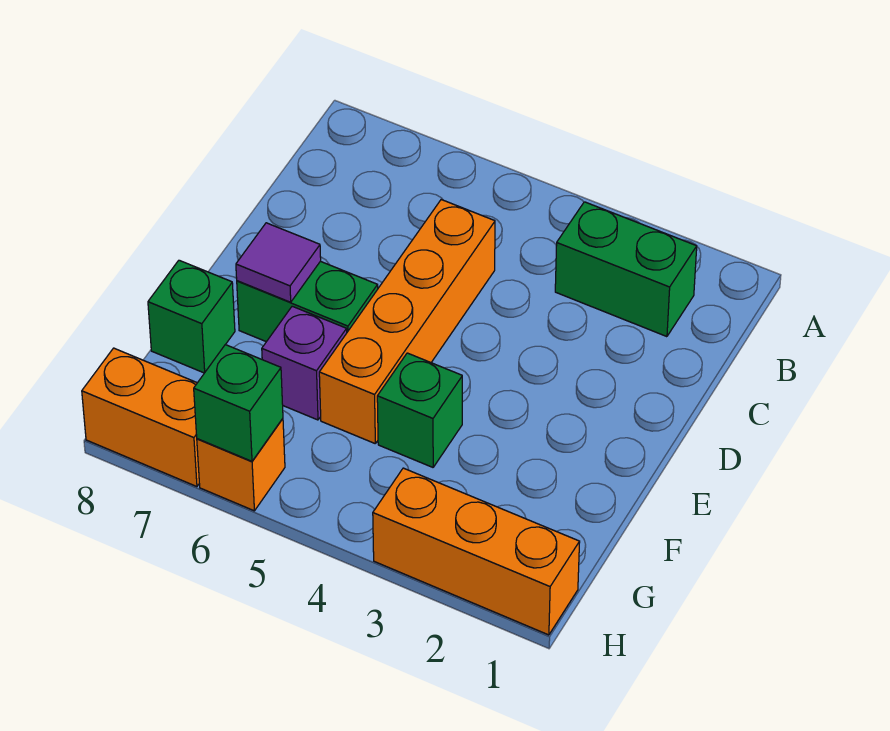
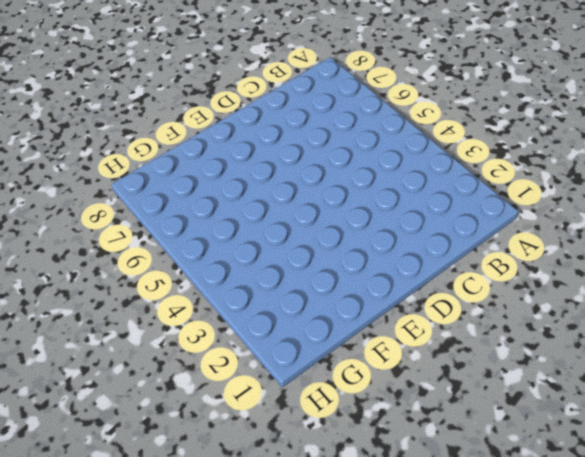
none -> green brick B2:B3 level 1
none -> orange brick C5:F5 level 1

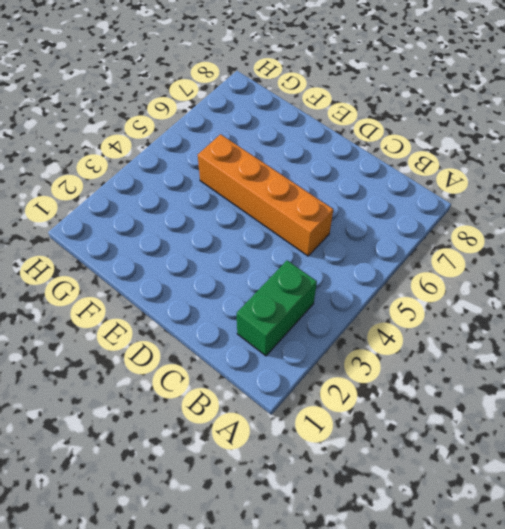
none -> green brick E6:E7 level 1
none -> green brick F4 level 1

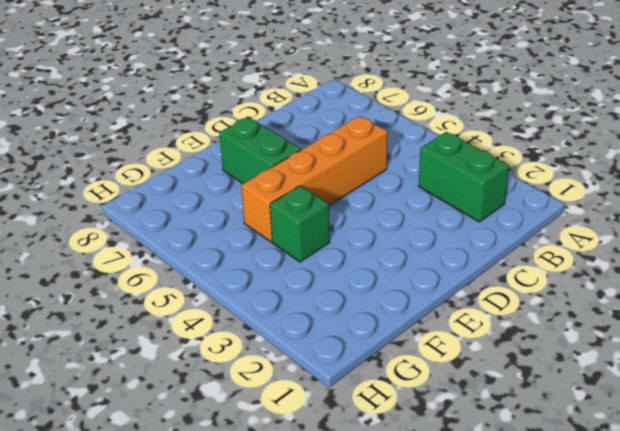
none -> purple brick F6 level 1
none -> green brick F8 level 1

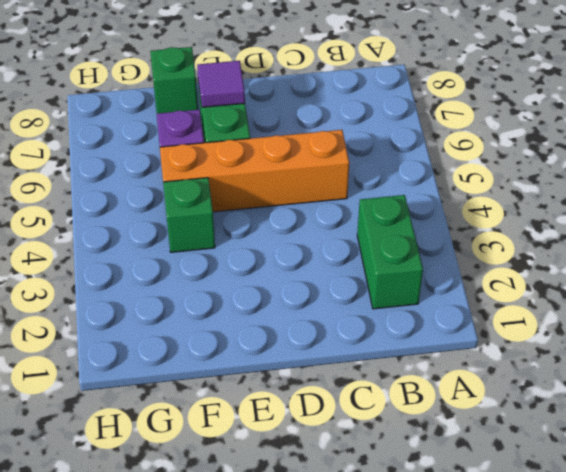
none -> orange brick H1:H3 level 1
none -> orange brick H6 level 1

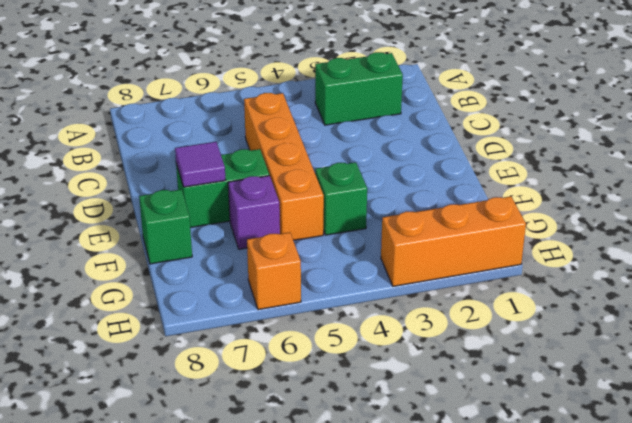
none -> orange brick H7:H8 level 1
none -> green brick H6 level 2

